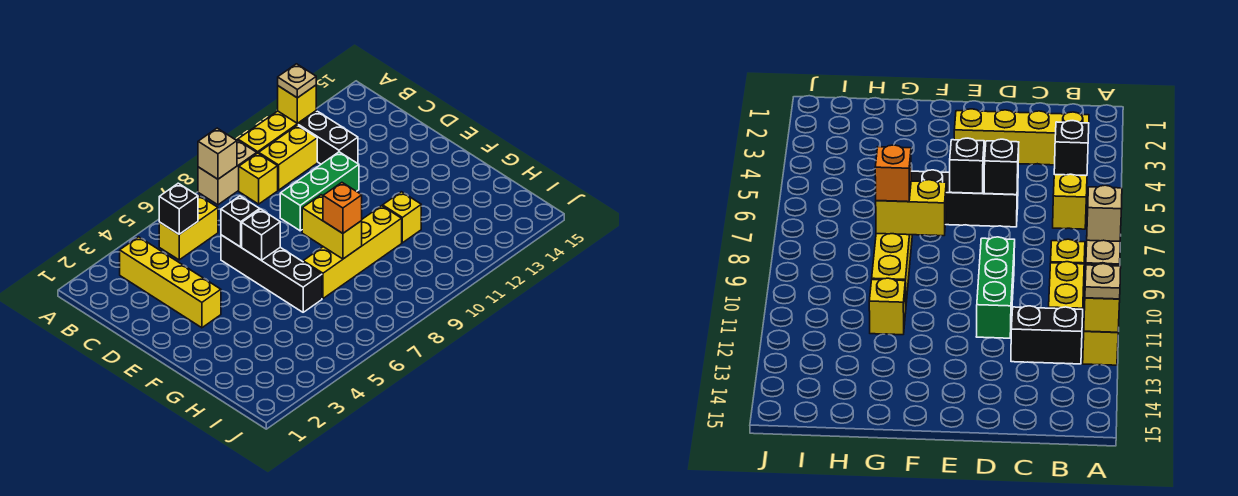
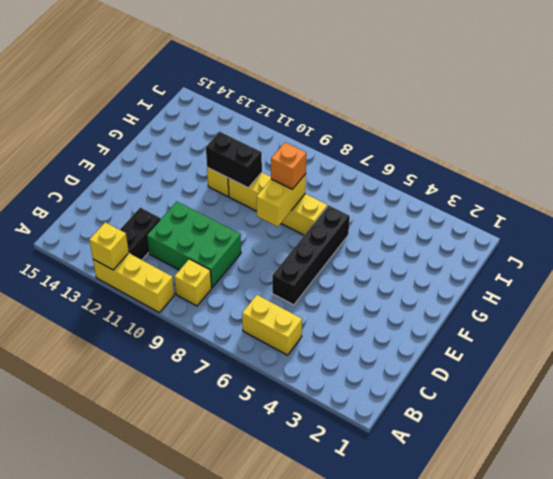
green brick C9:D11 level 1 -> green brick D9:D11 level 1
black brick G10:G11 level 2 -> none
none -> tan brick A8:A9 level 1
none -> yellow brick B3:E3 level 1
none -> yellow brick B10:B11 level 1

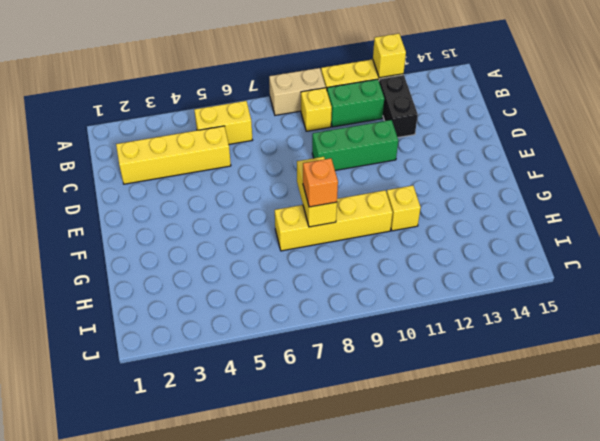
green brick B10:B11 level 1 -> yellow brick B10:B11 level 1
yellow brick C2:C5 level 1 -> yellow brick B3:E3 level 1
none -> black brick D6:G6 level 1
none -> tan brick A8 level 2
none -> black brick B5 level 2

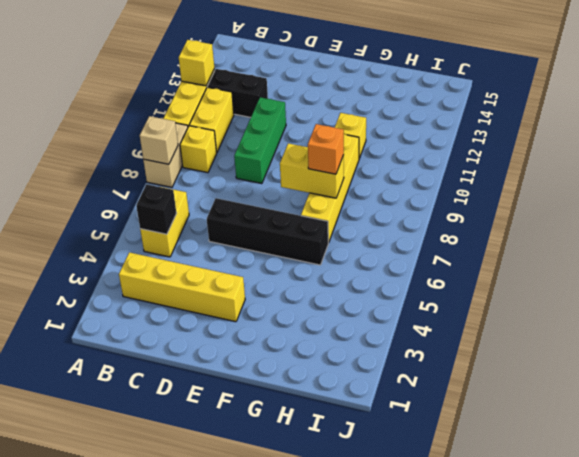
none -> black brick D6 level 2
none -> black brick E6 level 2
none -> tan plate A12 level 3

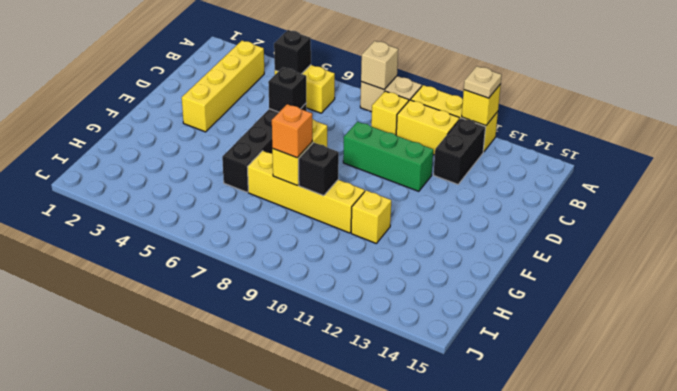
black brick G9 level 2 -> black brick E6 level 2

